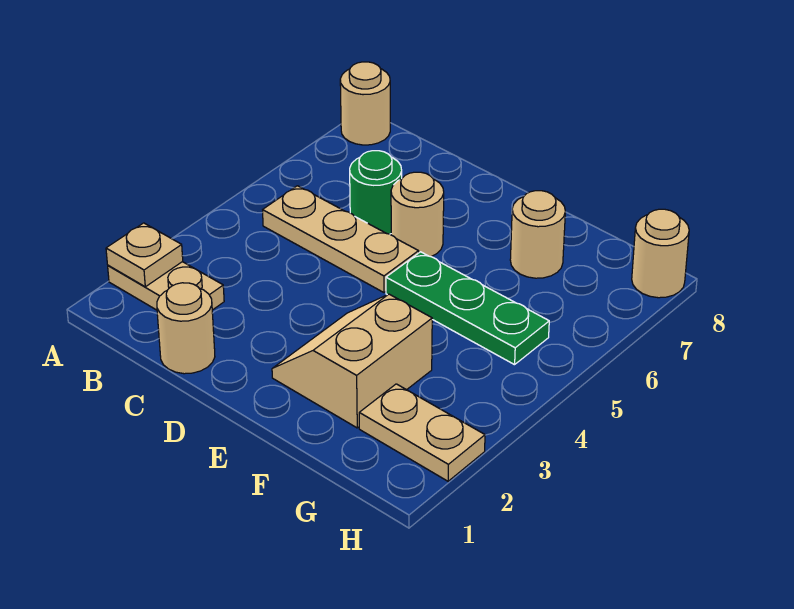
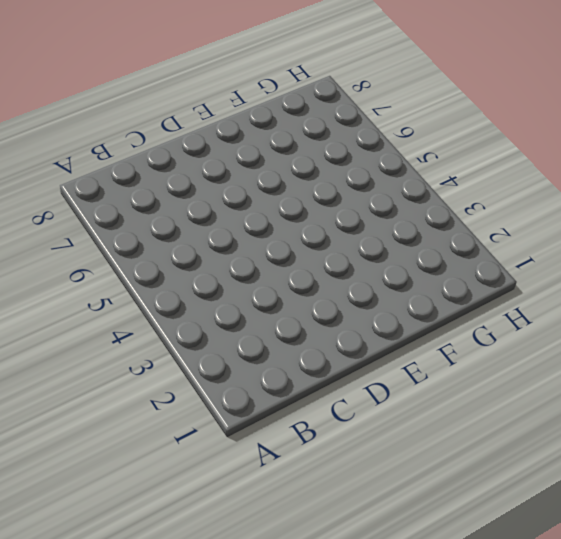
none -> tan plate A2:B2 level 1
none -> tan round brick A8 level 1
none -> tan plate B5:D5 level 1

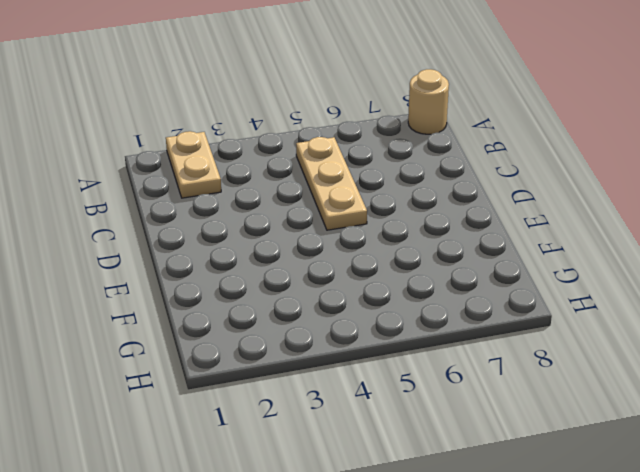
none -> tan round brick C1 level 1
none -> green round brick C6 level 1
none -> tan round brick D6 level 1

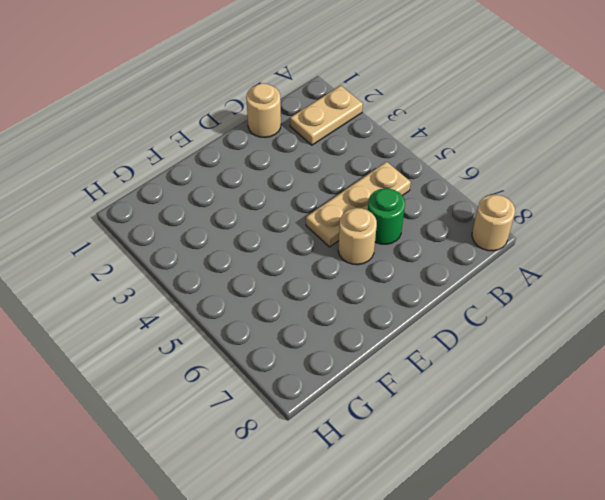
none -> tan slope E2:F3 level 1 top F
none -> green plate E5:G5 level 1
none -> tan round brick F7 level 1

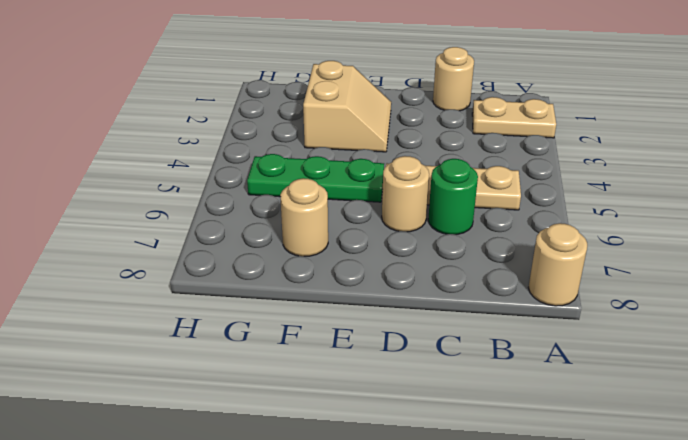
none -> tan plate G2:H2 level 1
none -> tan round brick H8 level 1
none -> tan plate A2 level 2

